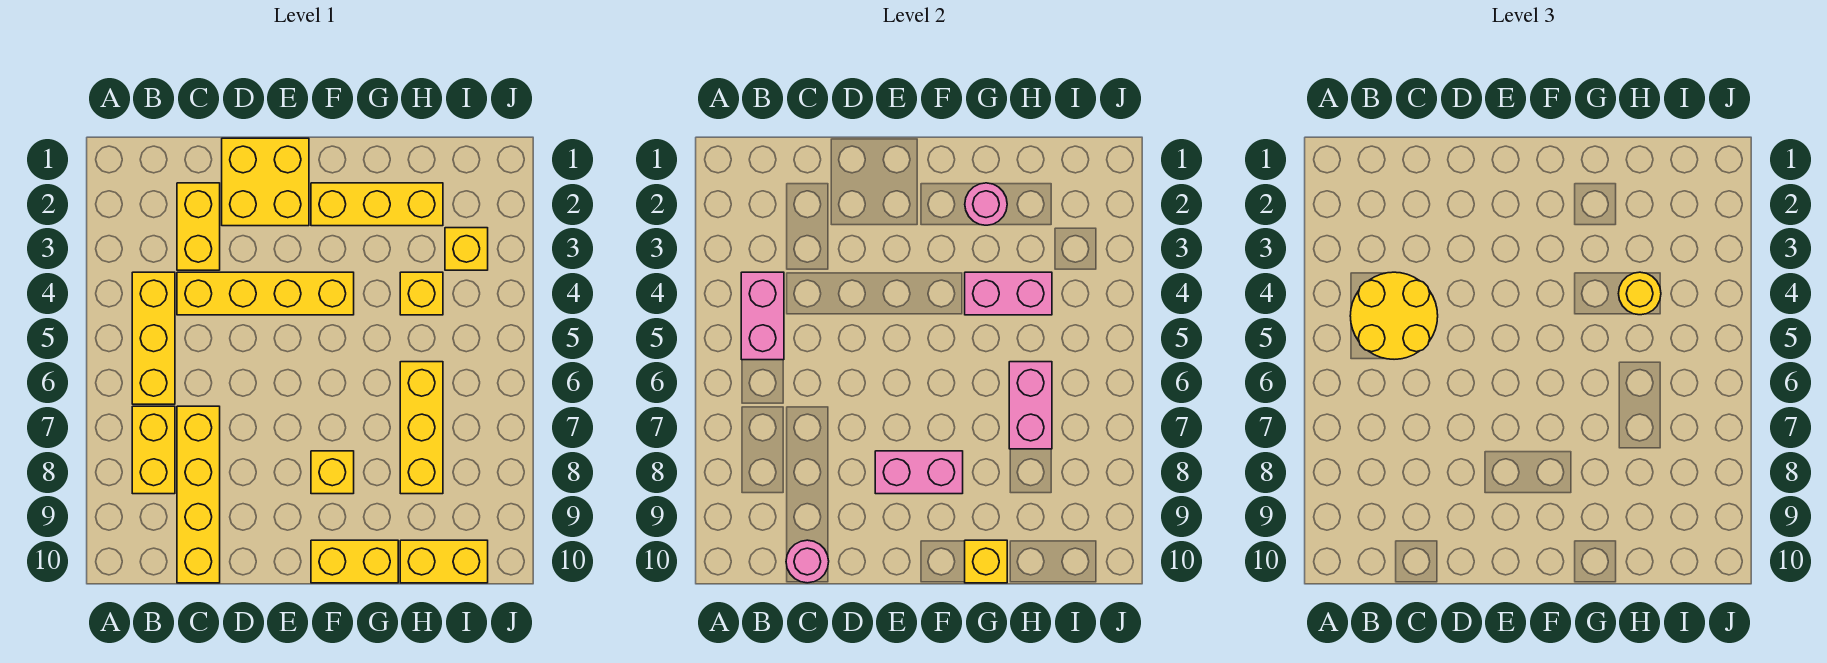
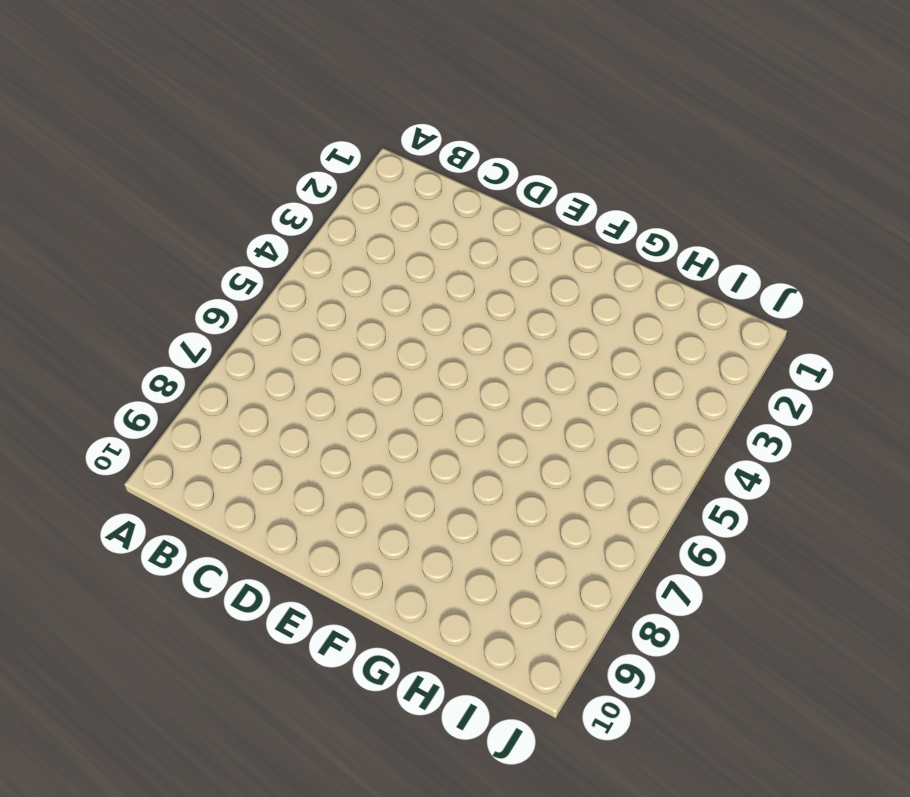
none -> yellow brick B4:B6 level 1
none -> yellow brick B7:B8 level 1
none -> yellow brick C2:C3 level 1

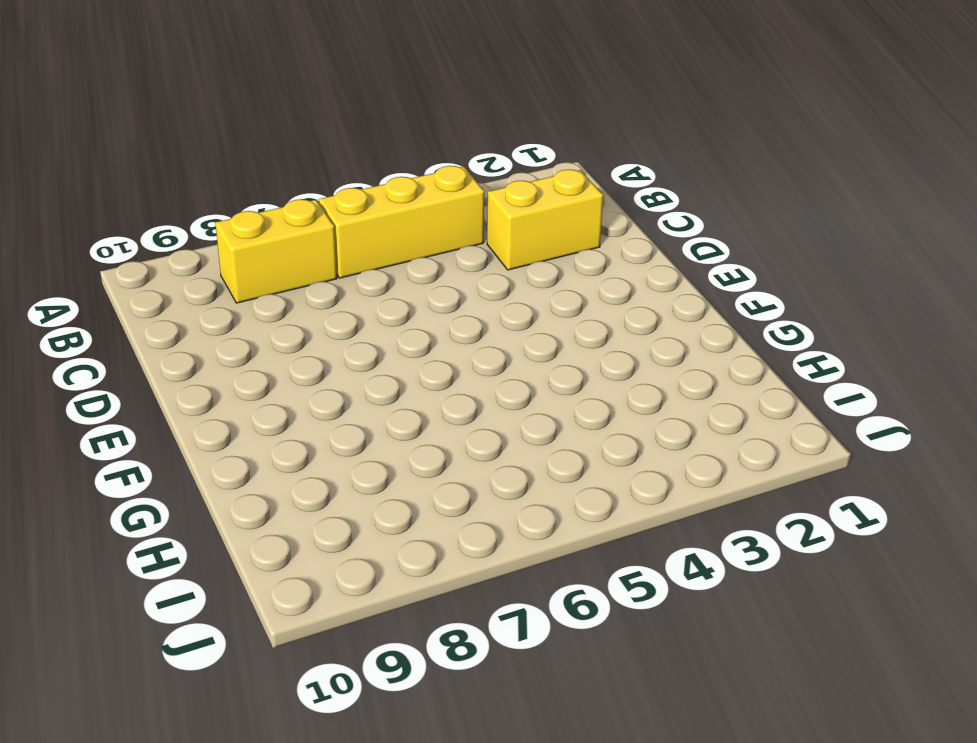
none -> yellow brick C4:F4 level 1
none -> yellow brick C7:C10 level 1
none -> yellow brick D1:E2 level 1

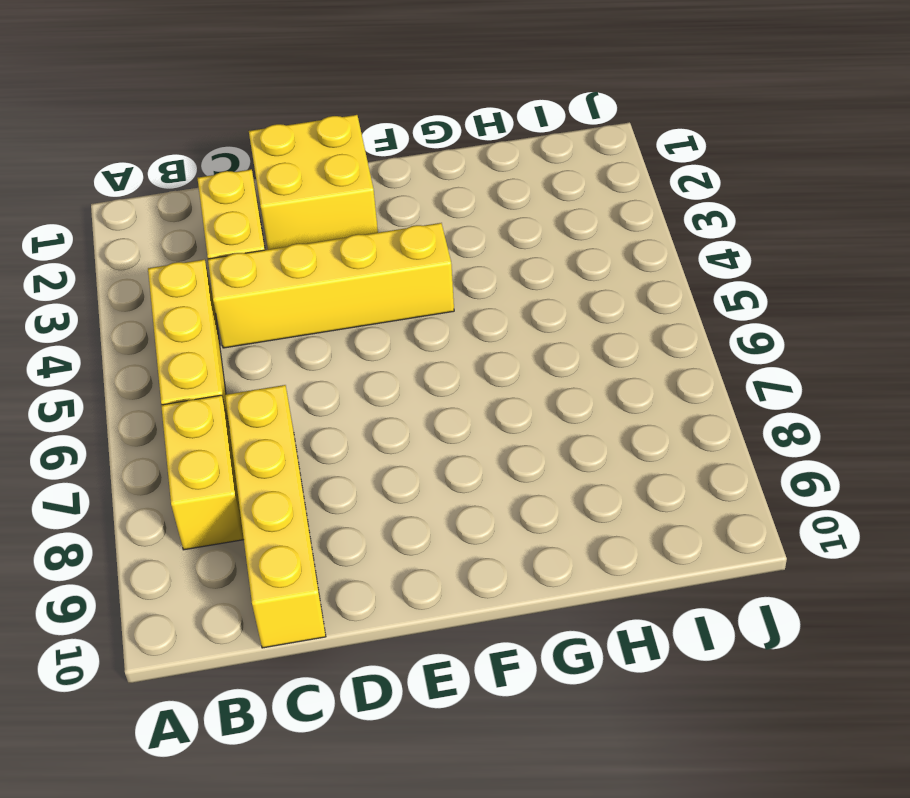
none -> yellow brick F2:H2 level 1
none -> yellow brick F8 level 1
none -> yellow brick F10:G10 level 1

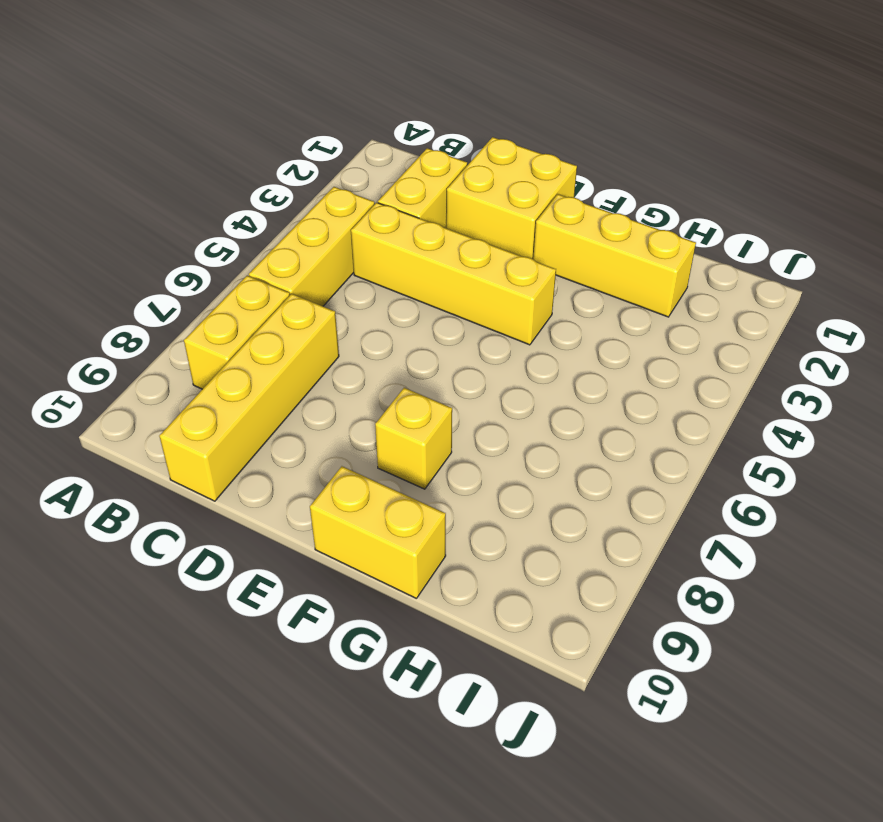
none -> yellow brick H4 level 1
none -> yellow brick H6:H8 level 1
none -> yellow brick H10:I10 level 1

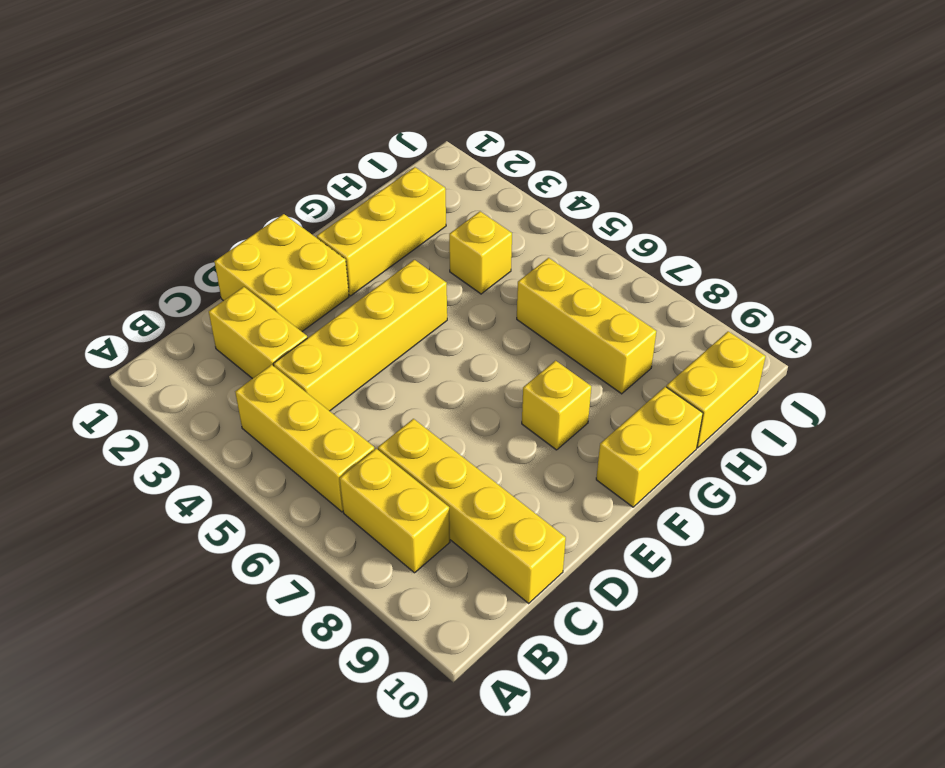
none -> yellow brick I3 level 1
none -> pink brick B4:B5 level 2
none -> pink round brick C10 level 2

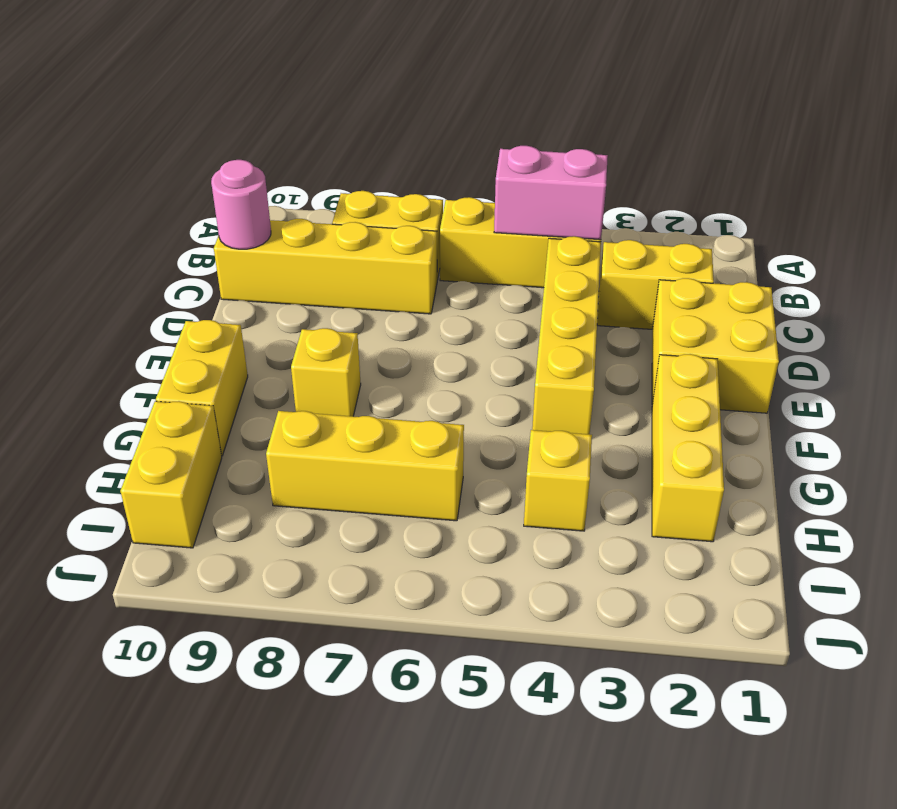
none -> yellow brick I3 level 1
none -> pink brick E8:F8 level 2
none -> pink round brick G2 level 2

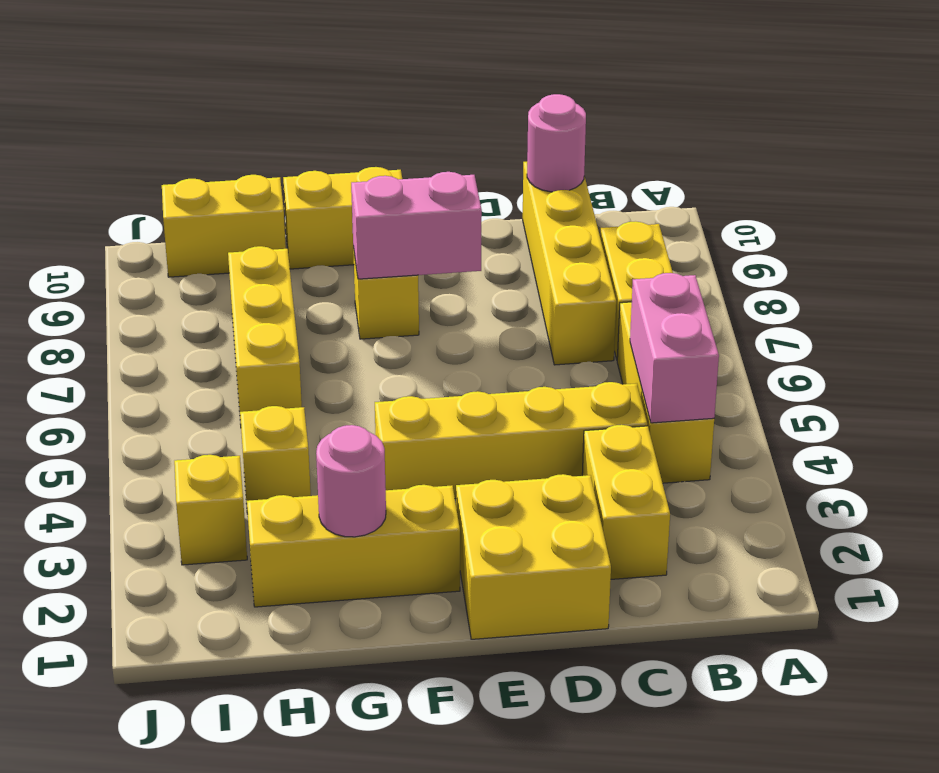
none -> pink brick G4:H4 level 2
none -> yellow brick G10 level 2
none -> pink brick H6:H7 level 2

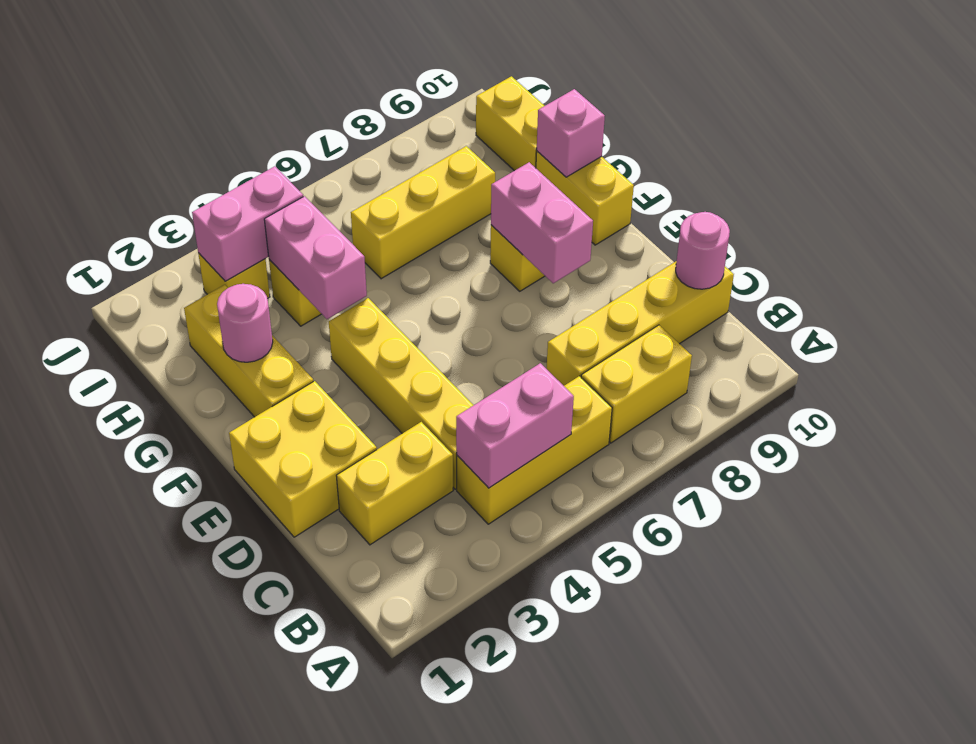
pink brick G10 level 2 -> yellow brick G10 level 2
pink brick I3:I4 level 2 -> pink brick H6:H7 level 2
none -> yellow round brick B4:C5 level 3
none -> yellow round brick H4 level 3

